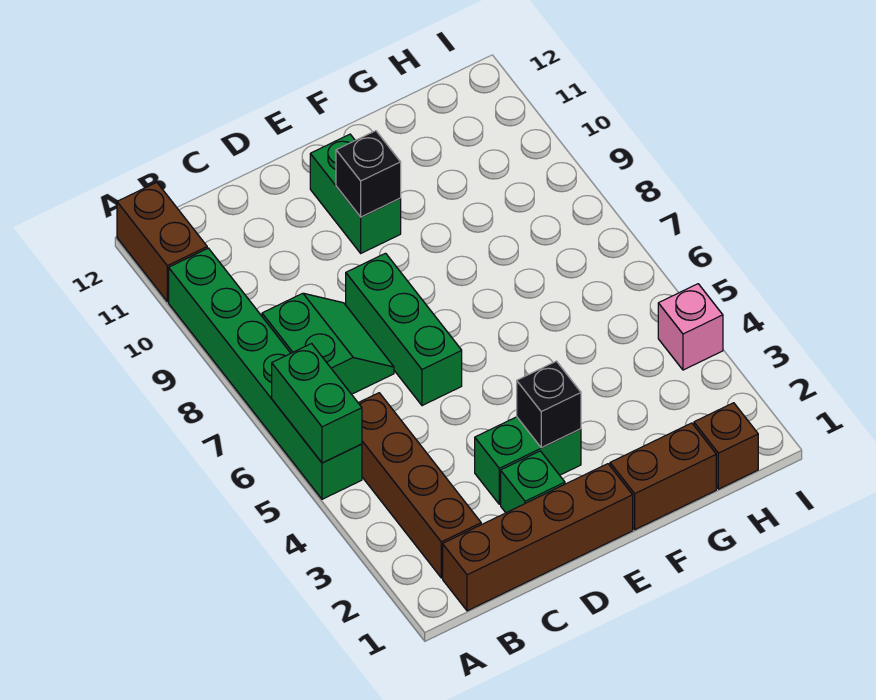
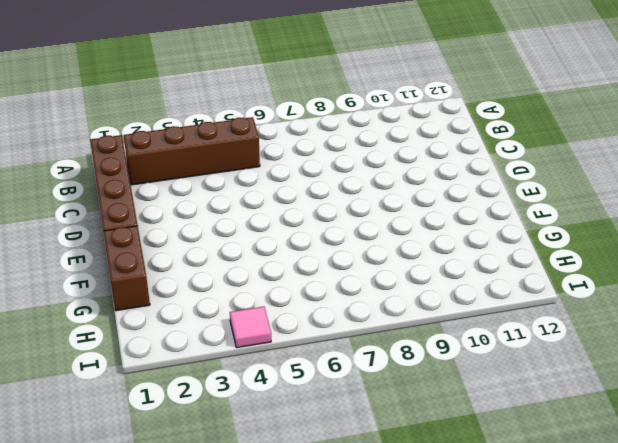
pink tile I4 level 1 -> pink brick I4 level 1
none -> green brick A5:A10 level 1
none -> brown brick A11:A12 level 1
none -> green slope B7:C8 level 1 top B

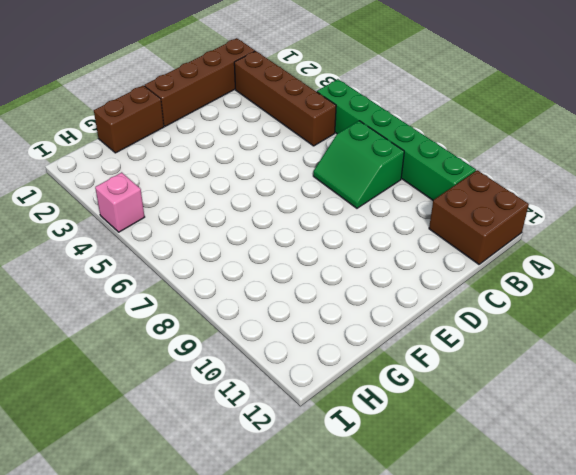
brown brick A11:B12 level 1 -> brown brick A11:A12 level 1
none -> green brick D2 level 1
none -> green brick D3:E3 level 1
none -> green brick D6:D8 level 1

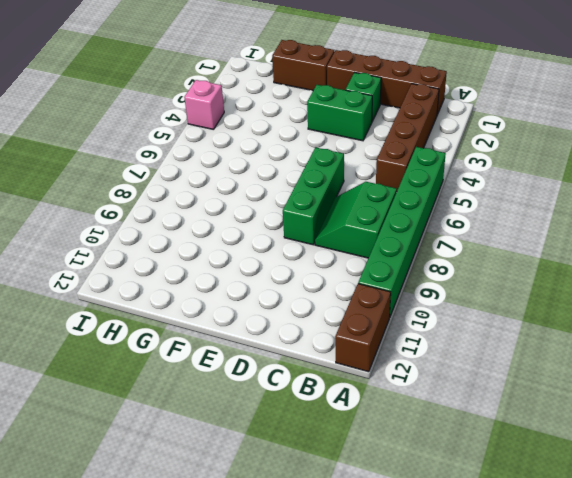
none -> green brick E10:E11 level 1
none -> brown brick H1 level 1
none -> green brick A5:A6 level 2

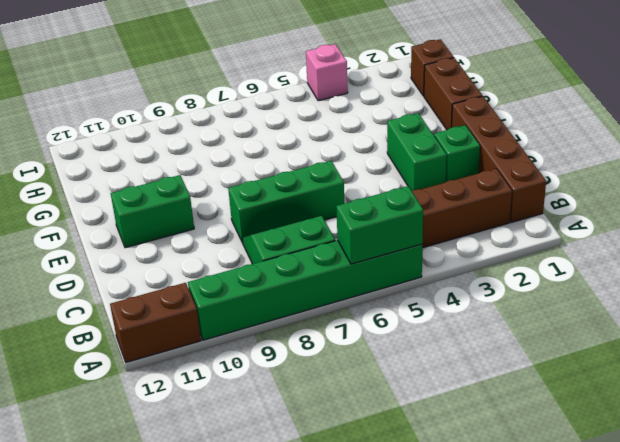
none -> black brick E3 level 2
none -> black brick E10 level 2

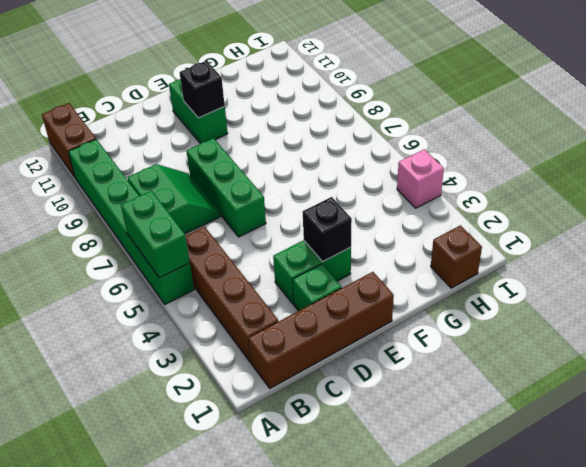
none -> brown brick F1:G1 level 1

